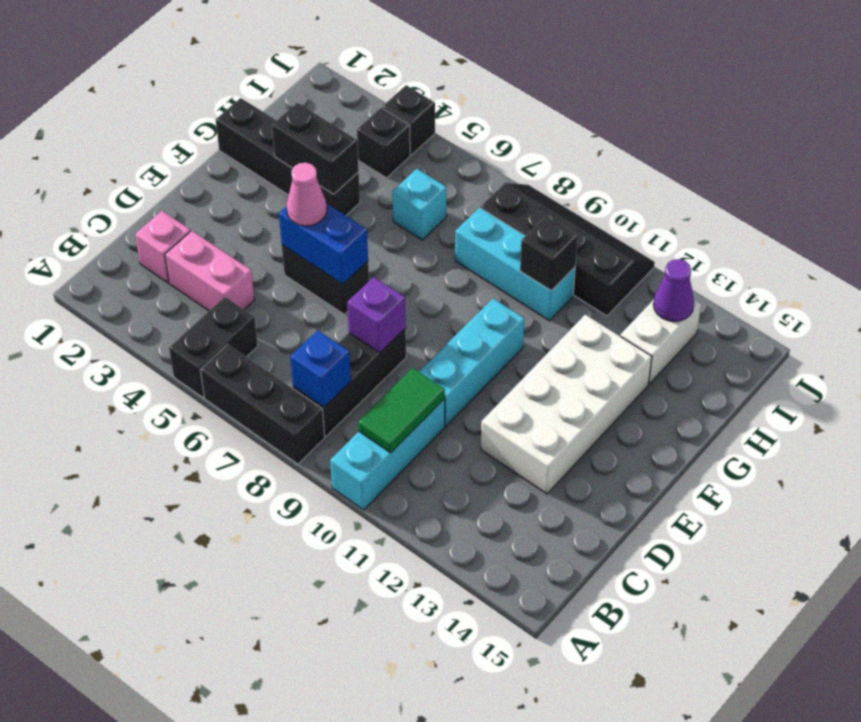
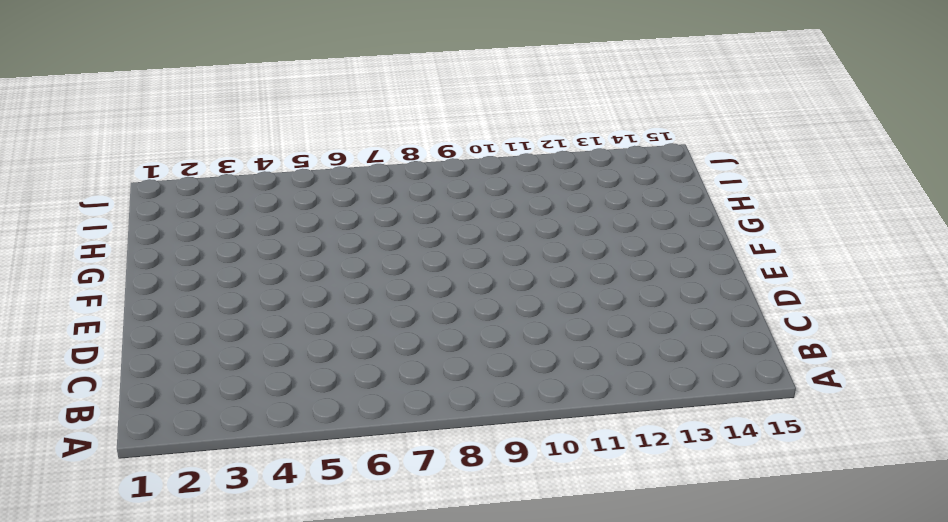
none -> black brick A5:B5 level 1
none -> black brick A6:A8 level 1
none -> cyan brick A10:C10 level 1

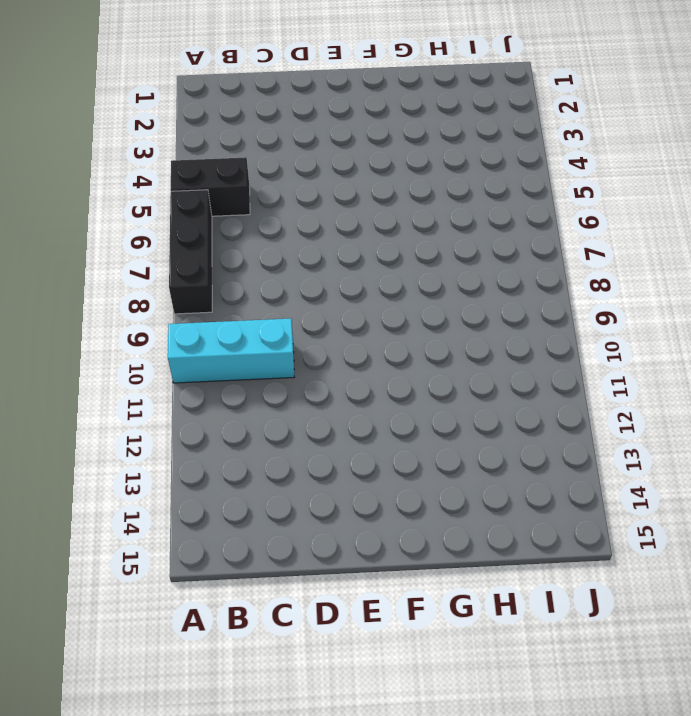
none -> black brick B8:D8 level 1
none -> pink brick C2 level 1
none -> pink brick C3:C4 level 1

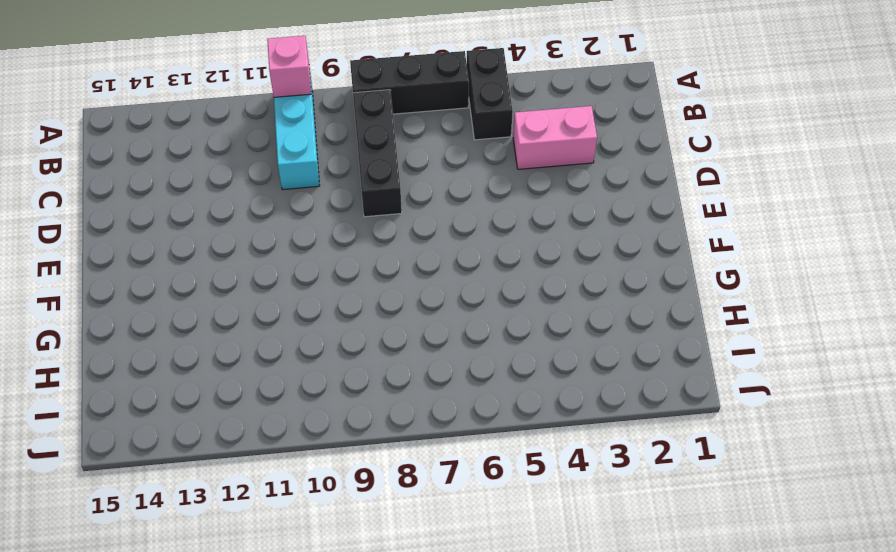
pink brick A10 level 2 -> pink brick C2 level 1
none -> cyan brick D10:F10 level 1
none -> white brick D12:G13 level 1
none -> black brick E5:E6 level 1

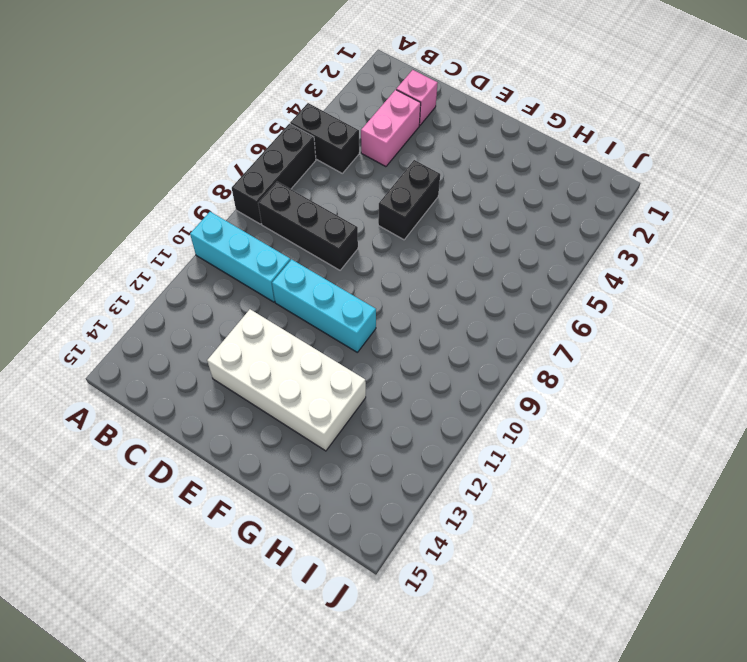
none -> black brick G1:G4 level 1
none -> cyan brick H6 level 1
none -> cyan brick H8:H10 level 1

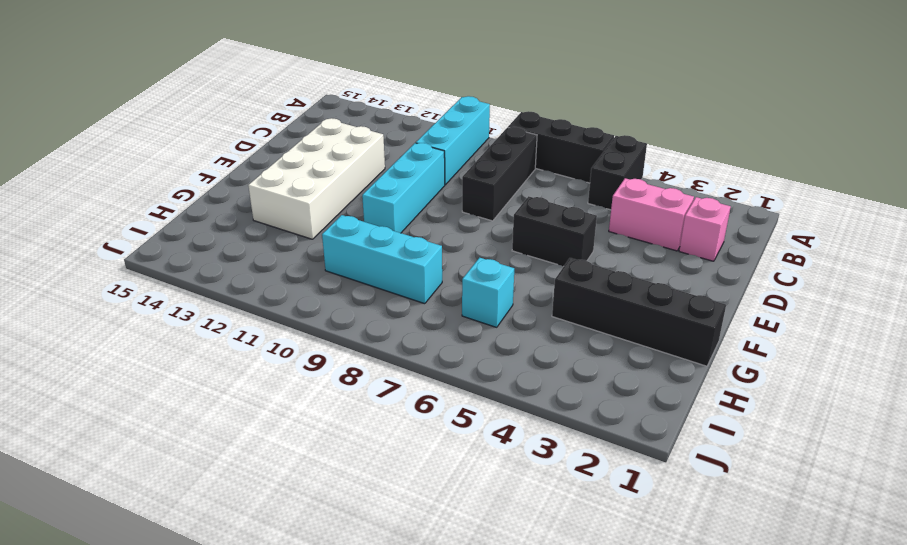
none -> white brick H13:I13 level 1
none -> black brick I4 level 1
none -> black slope I8:J11 level 1 top I

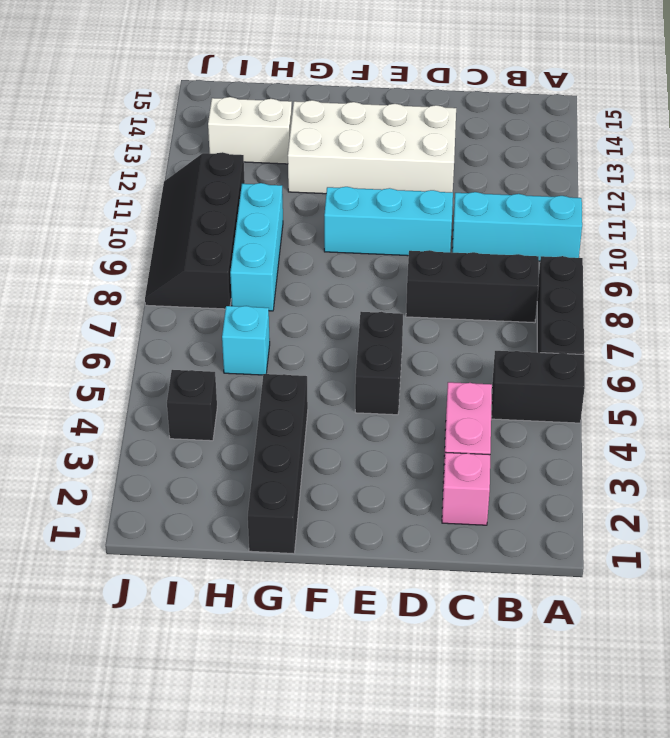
none -> black brick J4 level 1
none -> blue brick B8 level 2
none -> green tile B10:C10 level 2

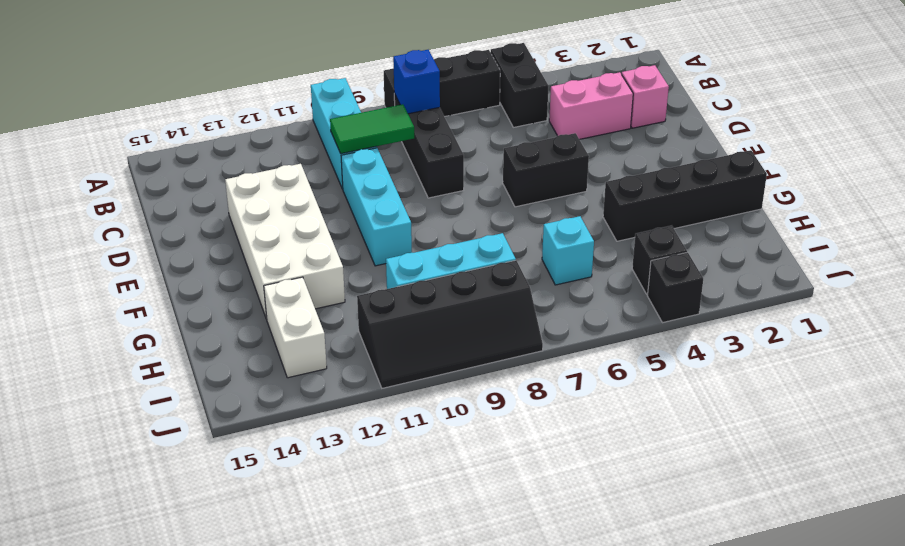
green tile C9:C10 level 2 -> green tile B10:C10 level 2
none -> purple brick D8 level 2
none -> blue brick E5:E6 level 2
none -> black brick G3:G4 level 2

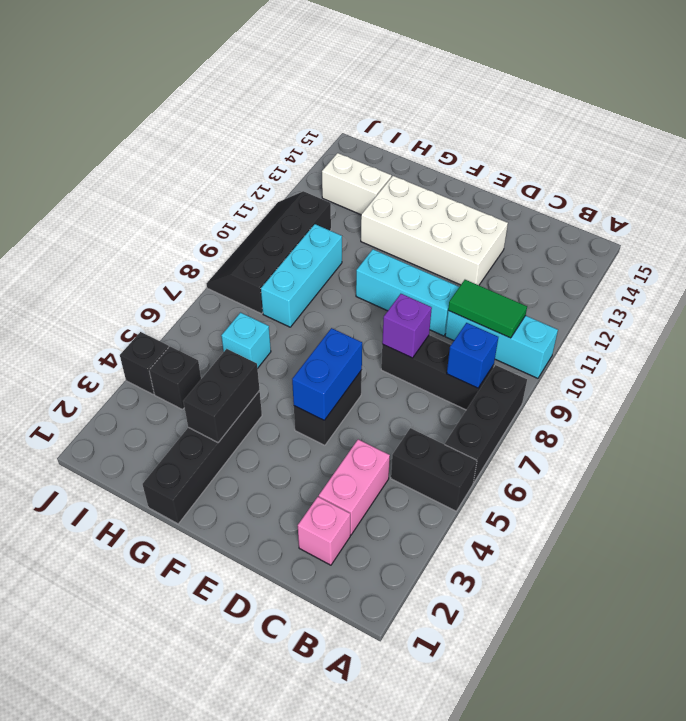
none -> black brick H10 level 2
none -> purple cone I13 level 2
none -> pink cone E5 level 3

